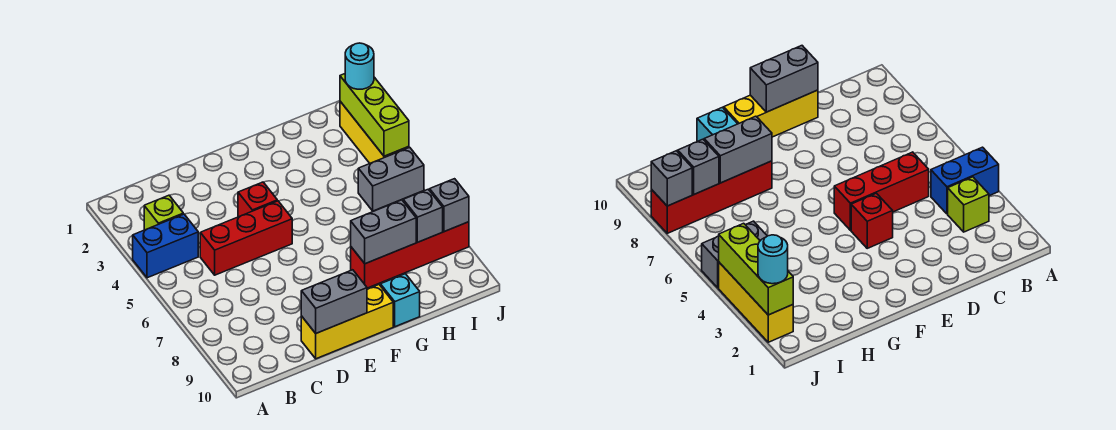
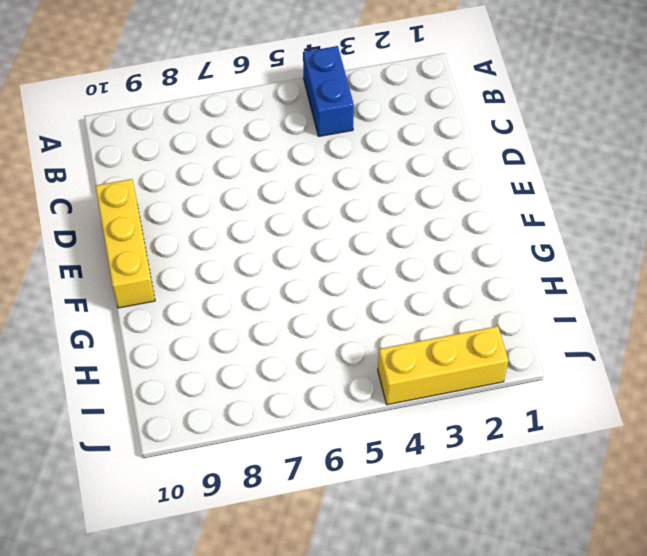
none -> lime brick B3 level 1
none -> red brick C5:E5 level 1
none -> red brick E4 level 1

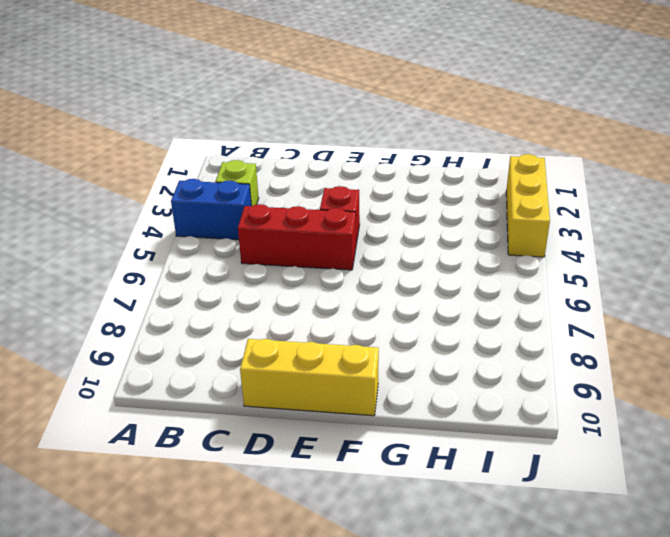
none -> red brick G8:J8 level 1
none -> cyan brick G10 level 1
none -> grey brick I5:J5 level 1

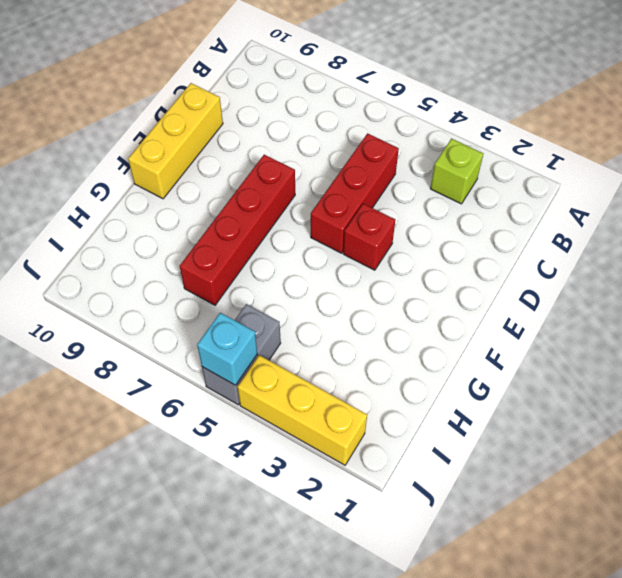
red brick E7:H7 level 1 -> red brick G8:J8 level 1
cyan brick J5 level 2 -> cyan brick G10 level 1
none -> blue brick A4:B4 level 1
none -> grey brick D10:E10 level 2
none -> grey brick G8:H8 level 2

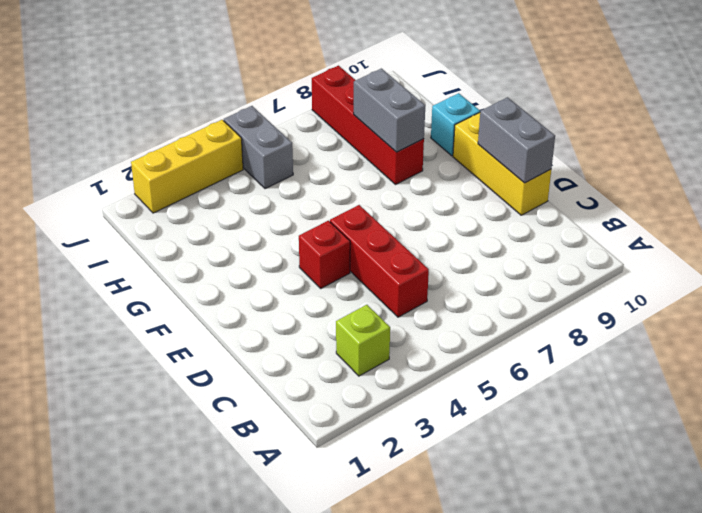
none -> blue brick A4:B4 level 1
none -> grey brick I8 level 2
none -> lime brick J2:J4 level 2

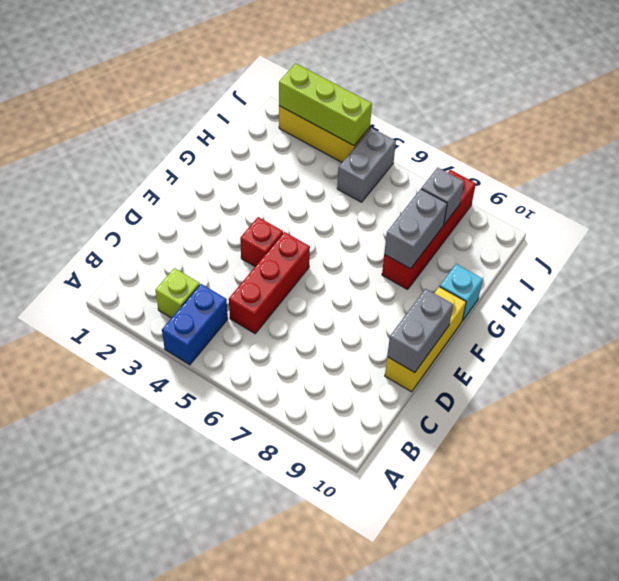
none -> grey brick J8 level 2
none -> cyan round brick J2 level 3

